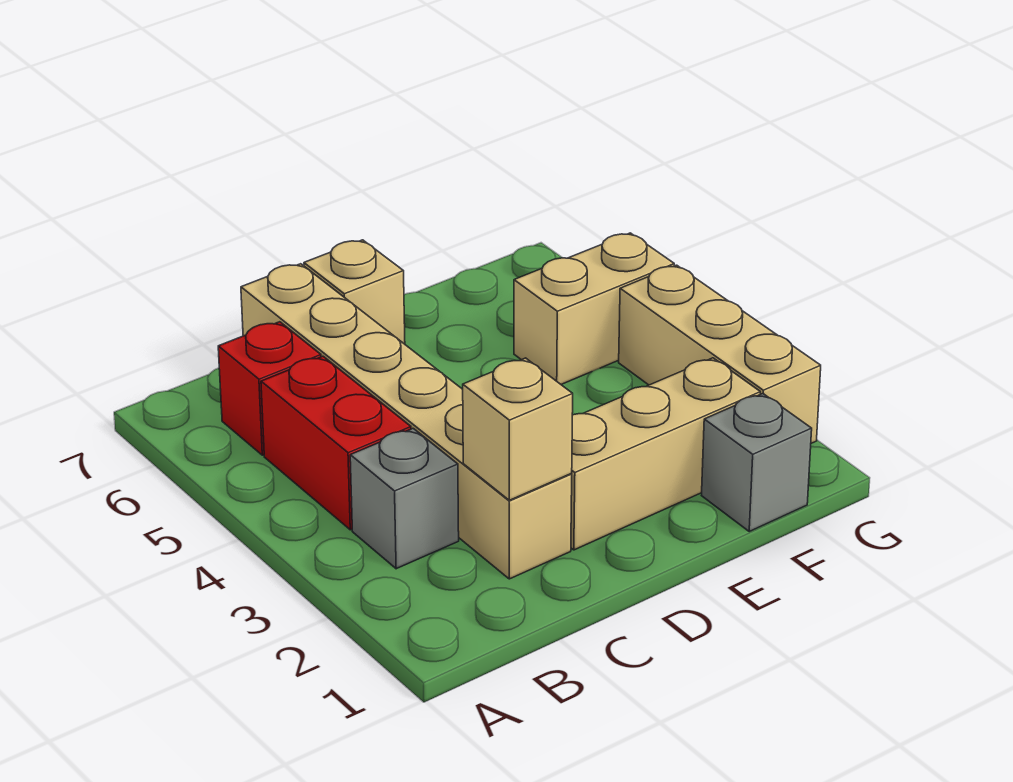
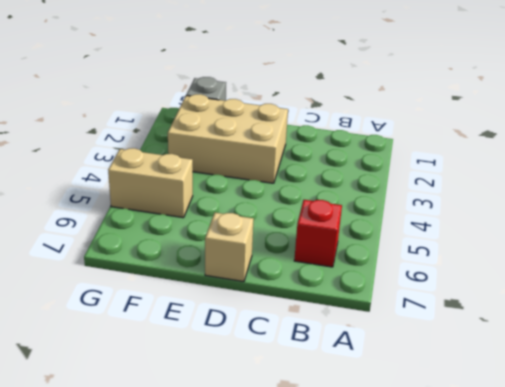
tan brick D2:F3 level 1 -> tan brick D2:F2 level 1
none -> grey brick B3 level 1
none -> red brick B4:B5 level 1

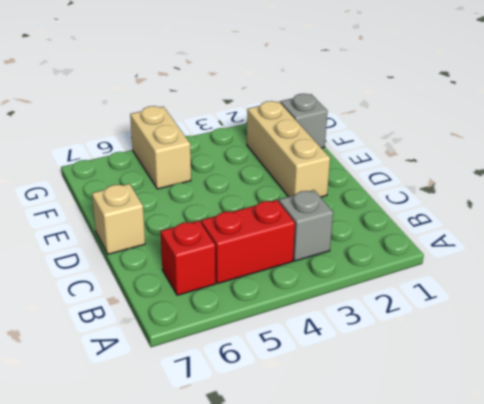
none -> tan brick C2:C7 level 1
none -> tan brick G2:G4 level 1

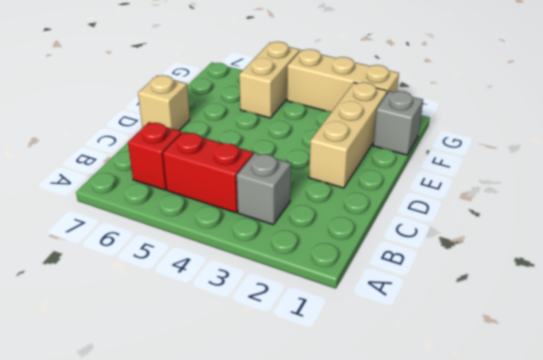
none -> tan brick C2:C7 level 1
none -> tan brick C2 level 2

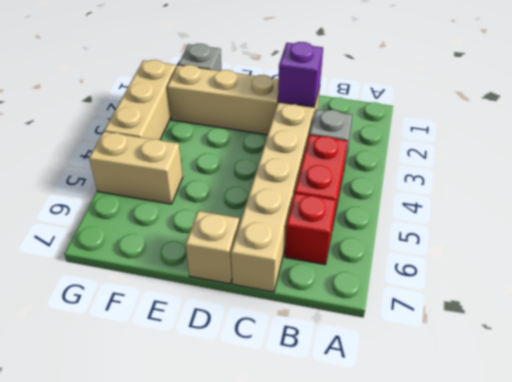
purple brick C2 level 2 -> tan brick C2 level 2

